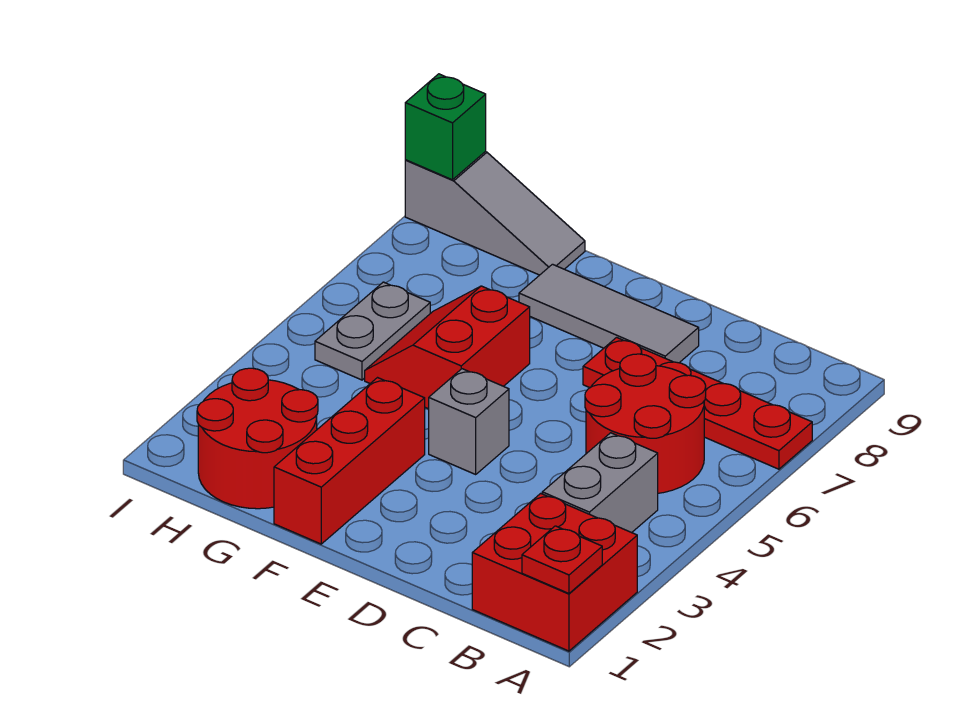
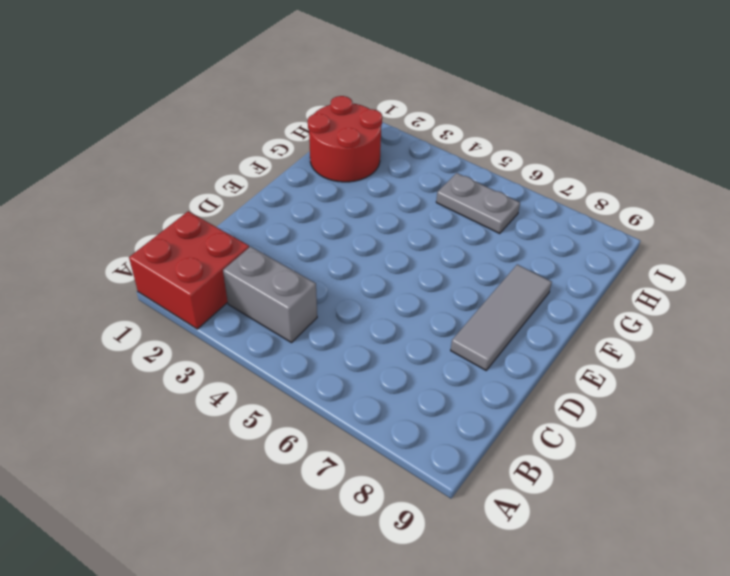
none -> red plate A7:D7 level 1
none -> red round brick B5:C6 level 1
none -> grey brick E4 level 1

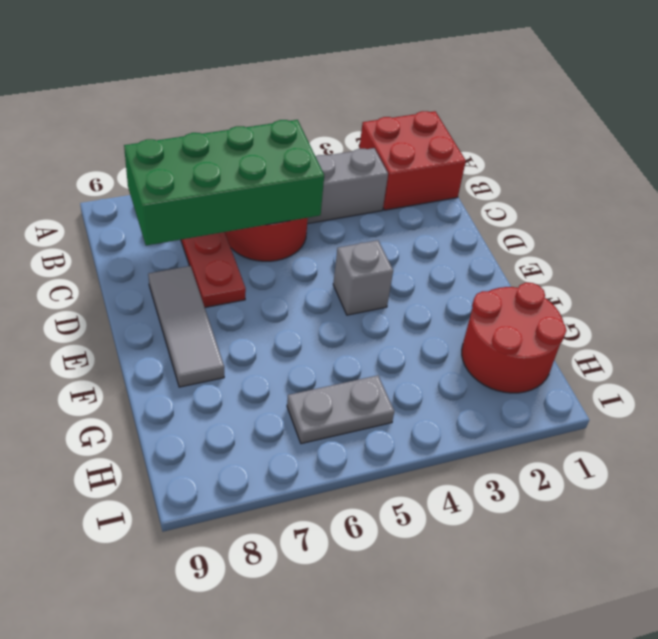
green brick B5:C8 level 2 -> none
none -> red brick F1:F3 level 1
none -> red slope F5:G6 level 1 top F
none -> grey slope G9:I9 level 1 top I

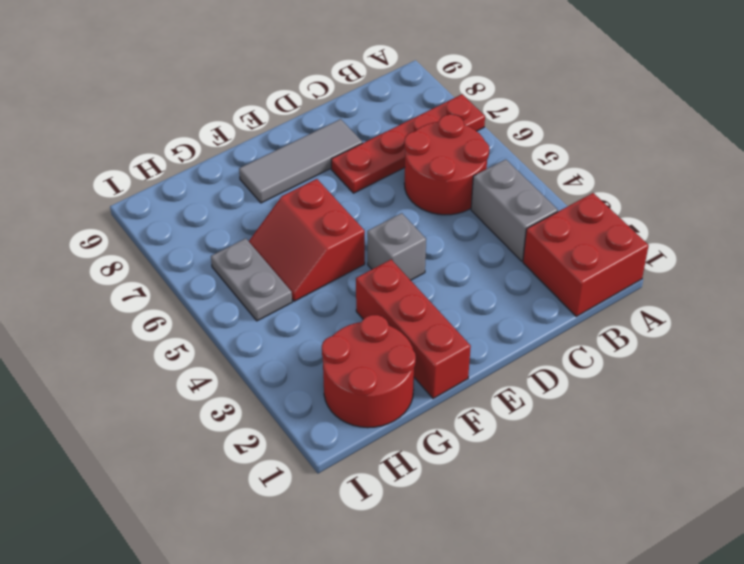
none -> grey slope G9:I9 level 1 top I
none -> red plate A1 level 2
none -> green brick I9 level 2

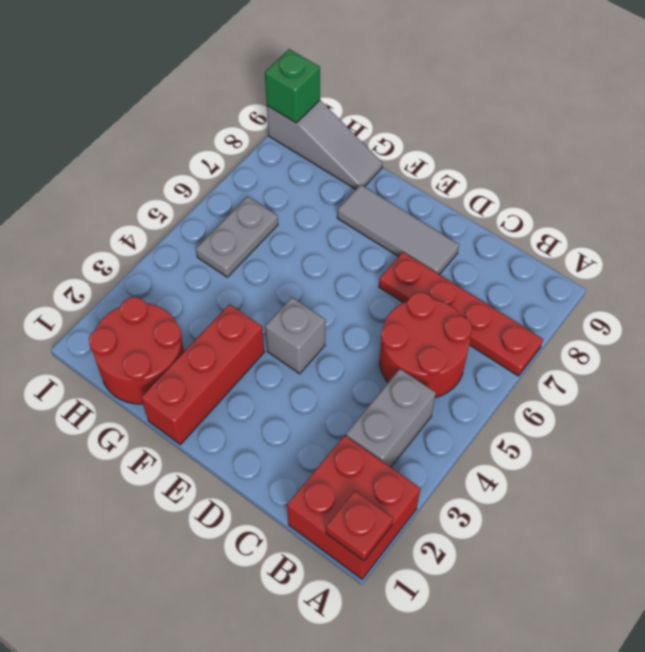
none -> red slope F5:G6 level 1 top F

